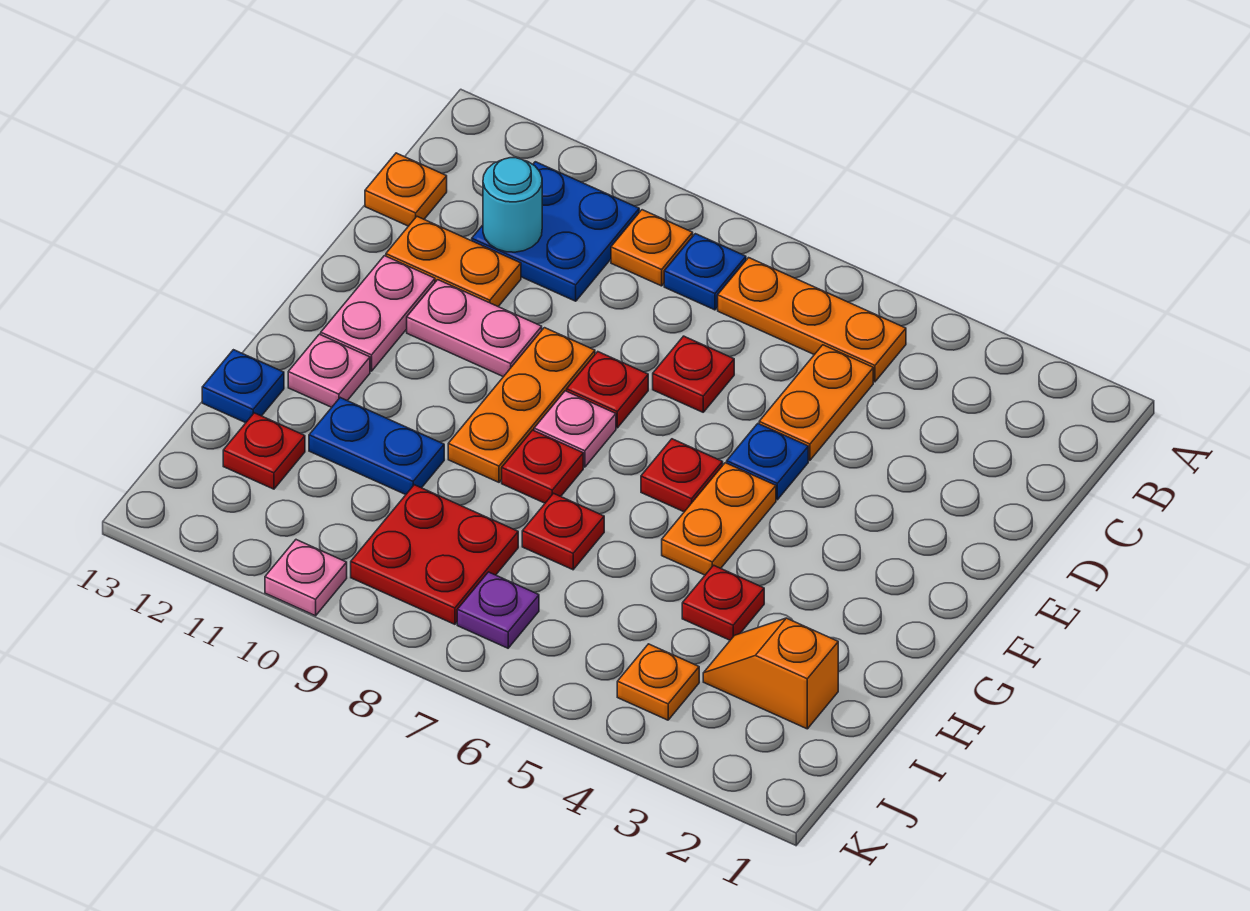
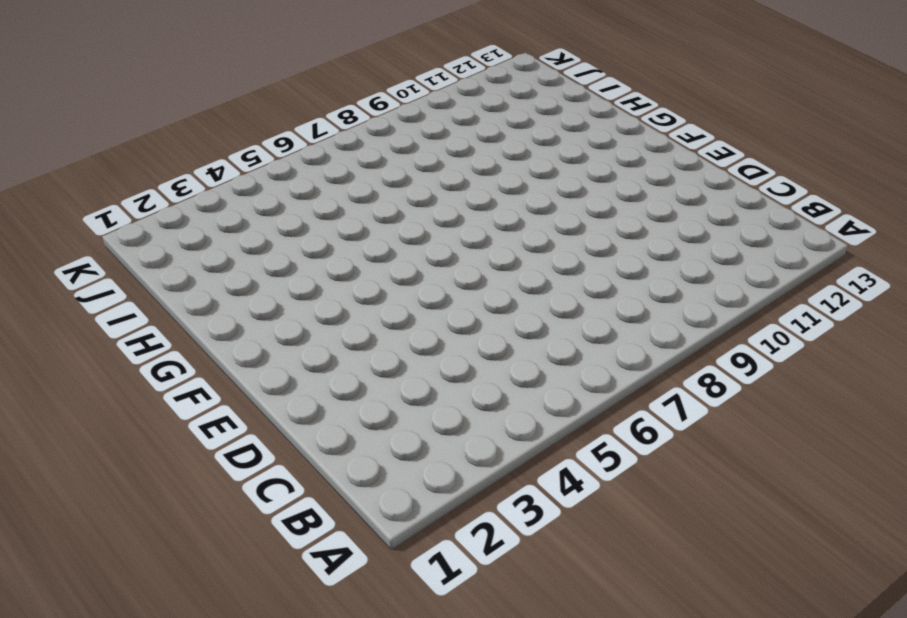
none -> orange plate B5:B7 level 1
none -> blue plate B8 level 1
none -> orange plate B9 level 1

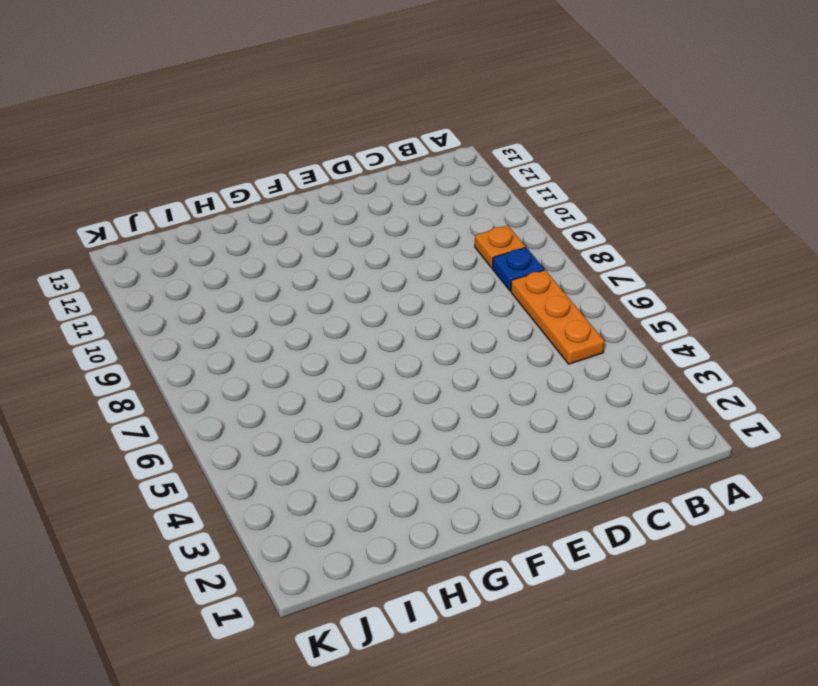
none -> blue plate B10:C11 level 1
none -> orange plate C5:D5 level 1
none -> orange plate C13 level 1

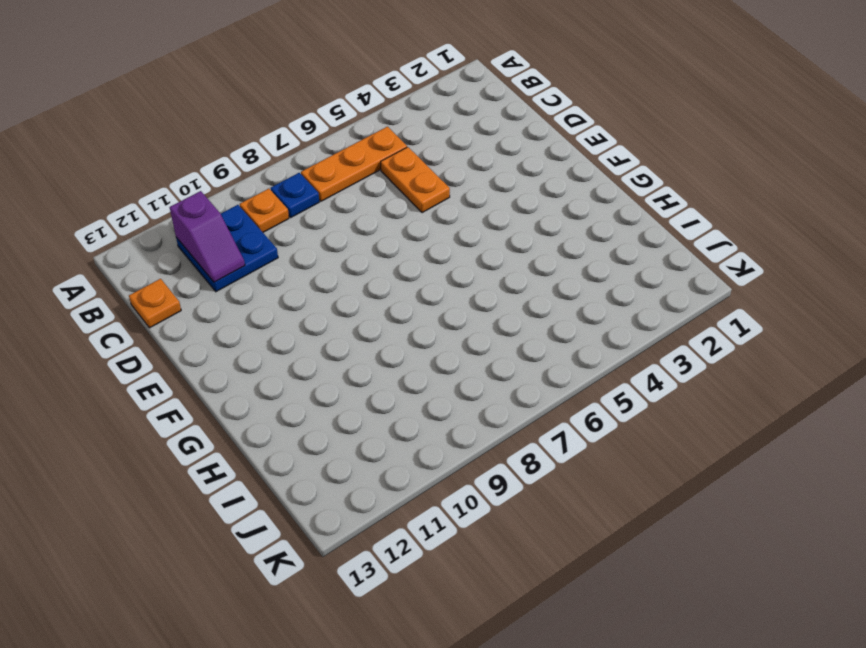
purple slope B11:C11 level 2 top B -> cyan round brick C11 level 2
none -> red plate D7 level 1
none -> orange plate D11:D12 level 1
none -> blue plate E5 level 1

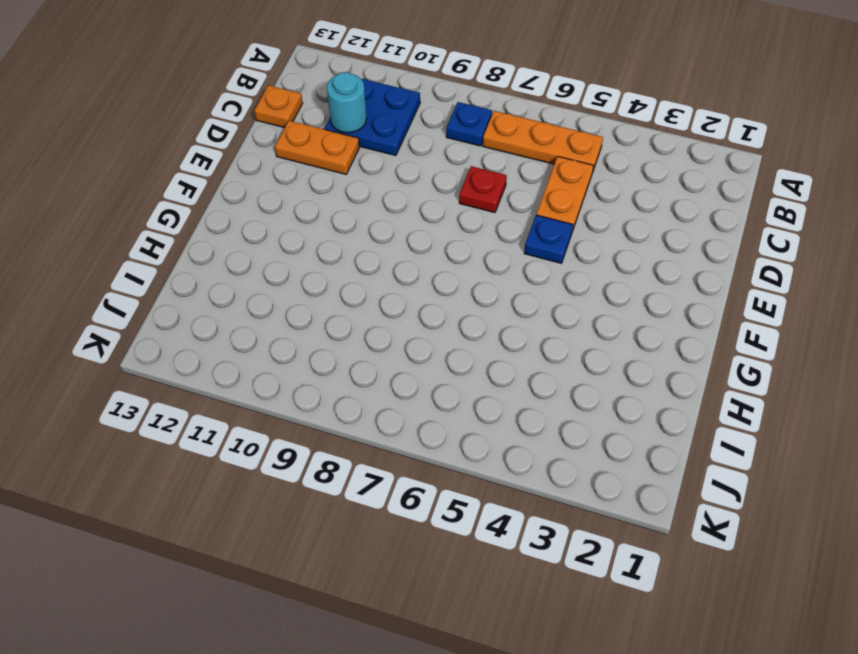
none -> orange plate B9 level 1
none -> red plate E8 level 1
none -> orange plate E9:G9 level 1

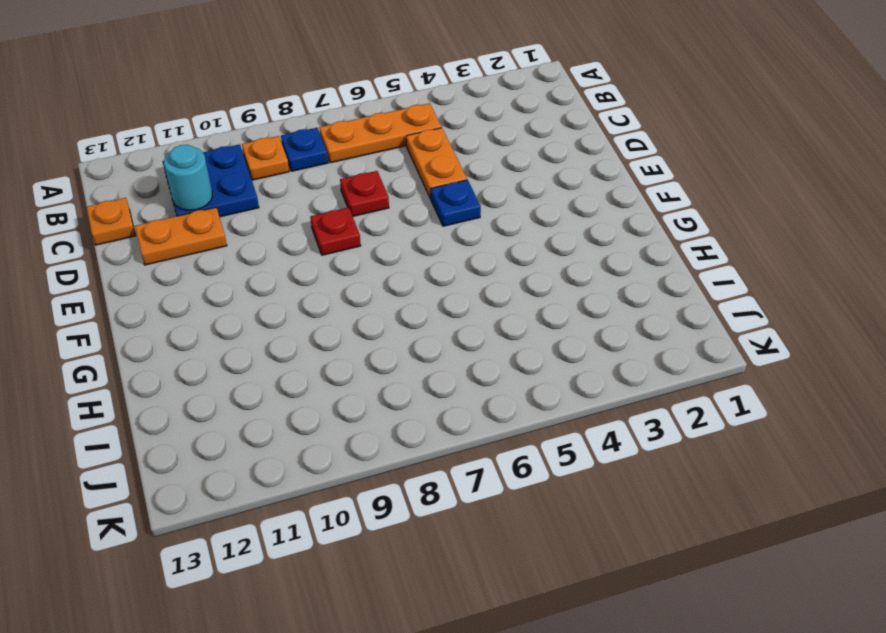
none -> orange plate E9:G9 level 1
none -> pink plate E10:E11 level 1
none -> pink plate E12:F12 level 1

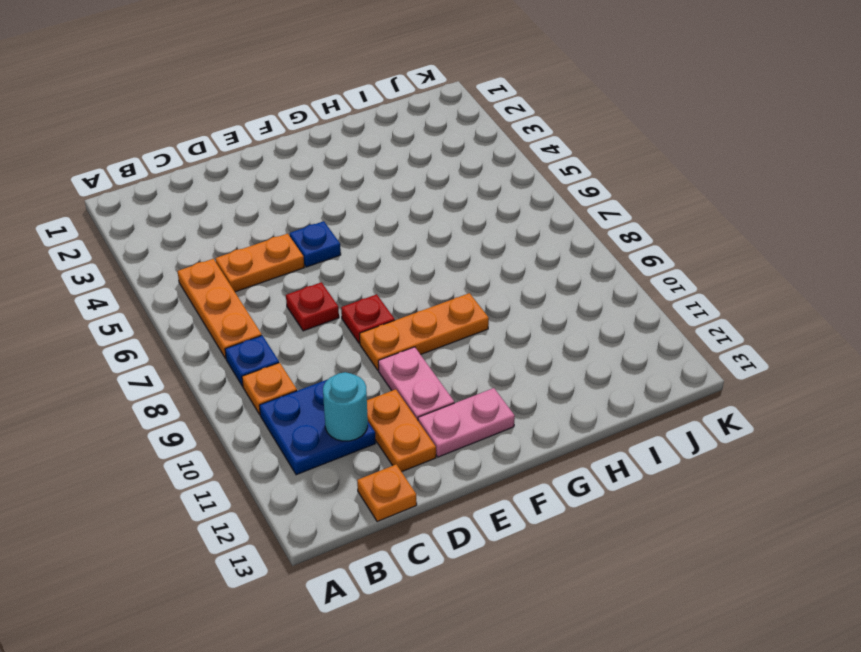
none -> orange plate F5:G5 level 1
none -> red plate F6 level 1
none -> pink plate F8 level 1

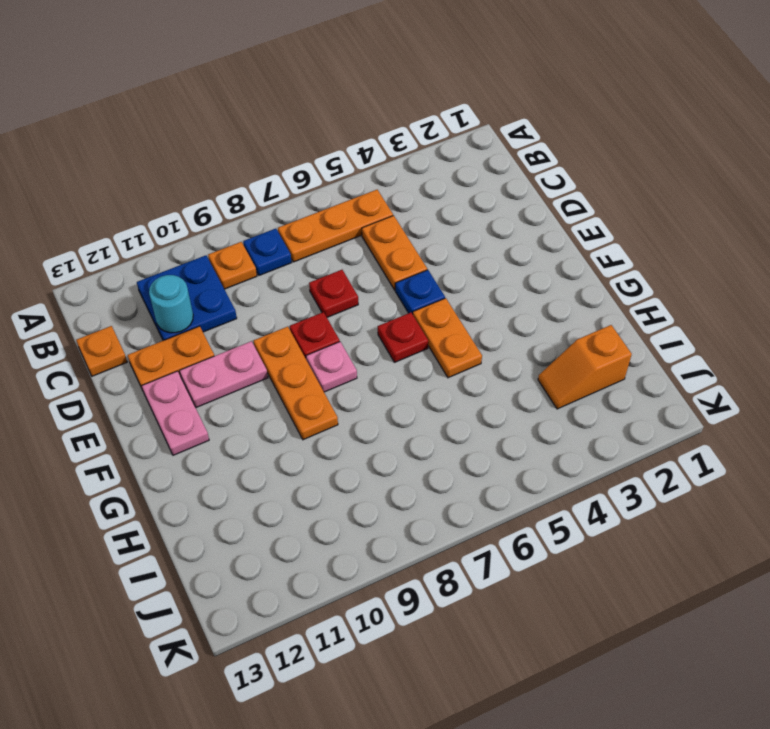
none -> red plate G8 level 1
none -> pink plate G12 level 1
none -> red plate H4 level 1

